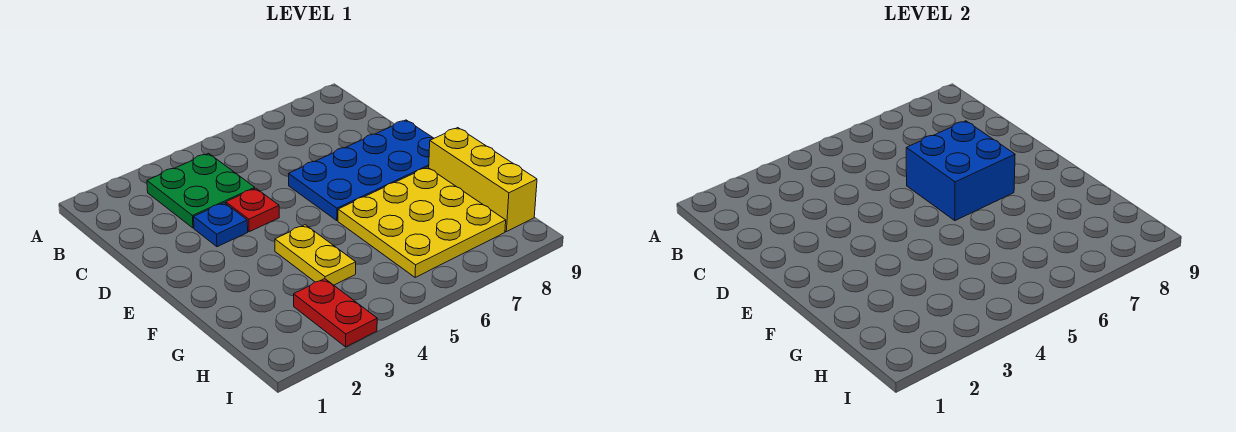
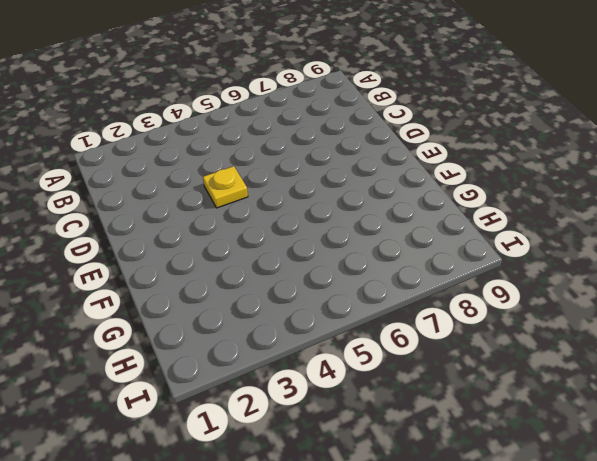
yellow plate D4 level 1 -> red plate D4 level 1
none -> green plate B3:C4 level 1
none -> blue plate D3 level 1

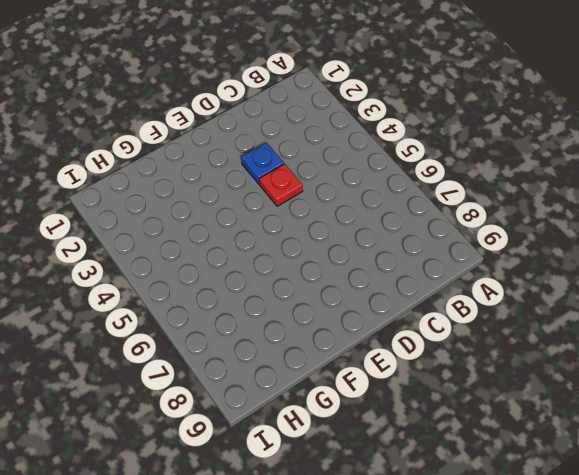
none -> green plate B3:C4 level 1
none -> blue plate D6:E9 level 1

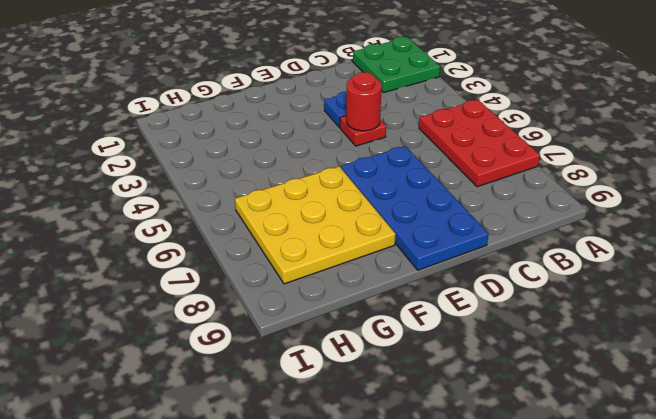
green plate A1:B2 level 1 -> green plate B3:C4 level 1
red plate A5:B7 level 1 -> none
red round brick D4 level 2 -> none
none -> yellow plate F4:G4 level 1
none -> yellow brick F9:H9 level 1

